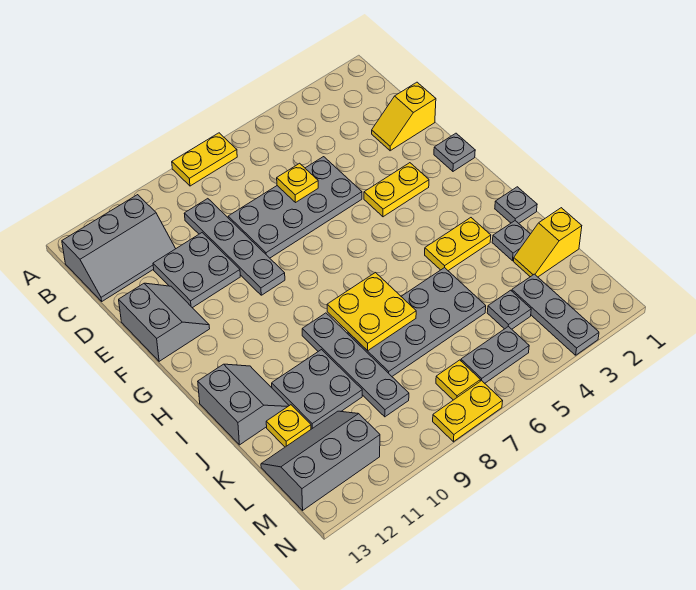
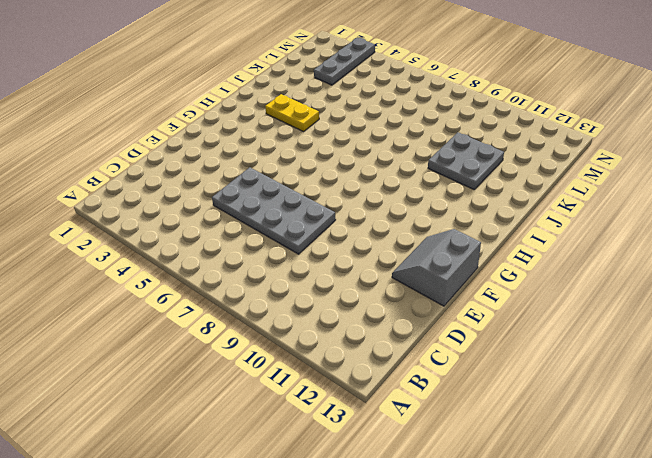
none -> yellow plate A7:A8 level 1
none -> grey slope B11:C13 level 1 top B
none -> grey plate C9:F9 level 1

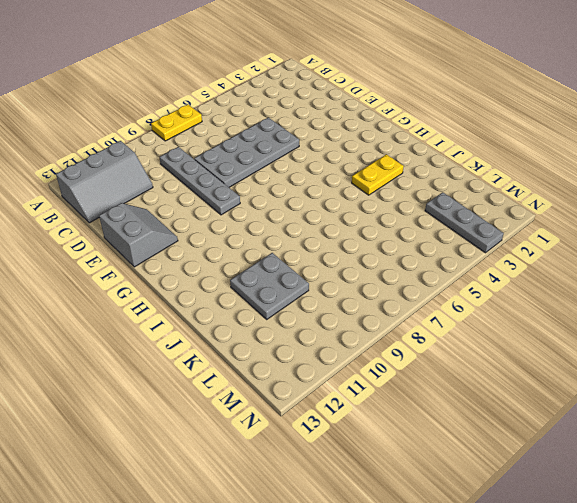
none -> yellow slope D1:D2 level 1 top 1
none -> grey plate D10:E11 level 1
none -> grey plate F1 level 1

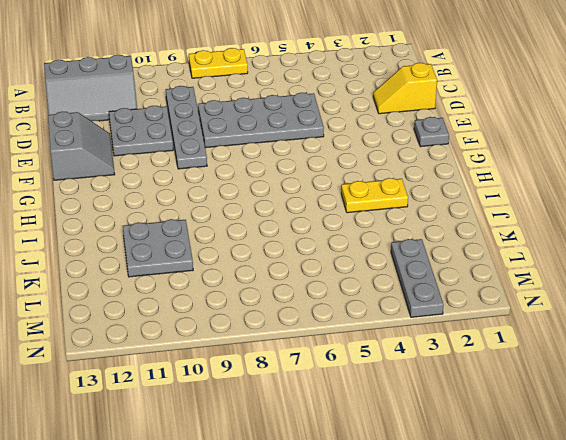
none -> yellow plate F3:F4 level 1
none -> grey plate I1 level 1
none -> grey plate I9:L9 level 1

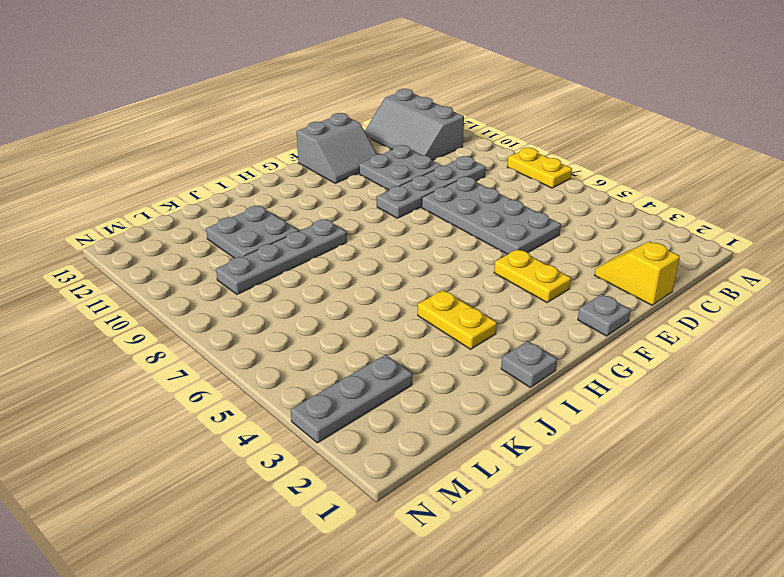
none -> grey slope I12:J13 level 1 top 13
none -> grey plate J2 level 1
none -> grey plate J5:K8 level 1

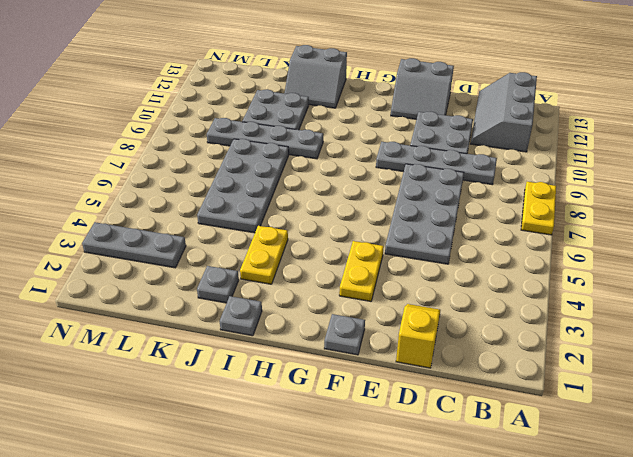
none -> yellow slope K1:K2 level 1 top 1
none -> yellow plate K12 level 1
none -> grey plate L4 level 1

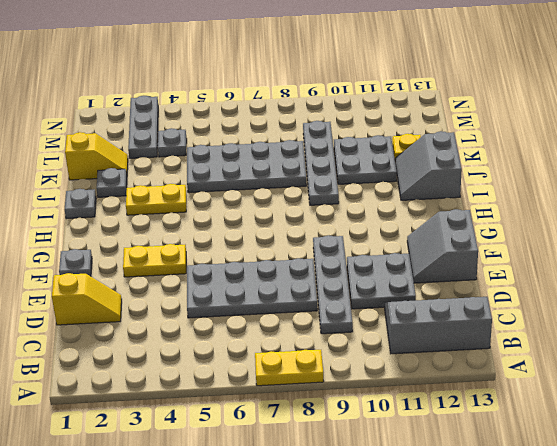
none -> grey slope L11:M13 level 1 top M
none -> grey plate M5:M6 level 1
none -> yellow plate M7 level 1

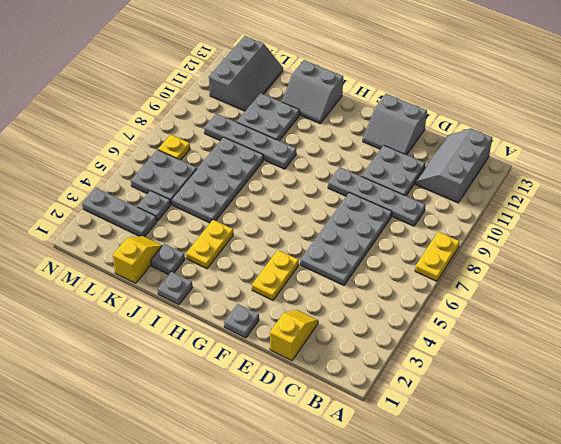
grey plate L5:M6 level 1 -> grey plate M5:M6 level 1
none -> yellow plate K12 level 1
none -> yellow plate N7:N8 level 1
none -> yellow plate D6 level 2

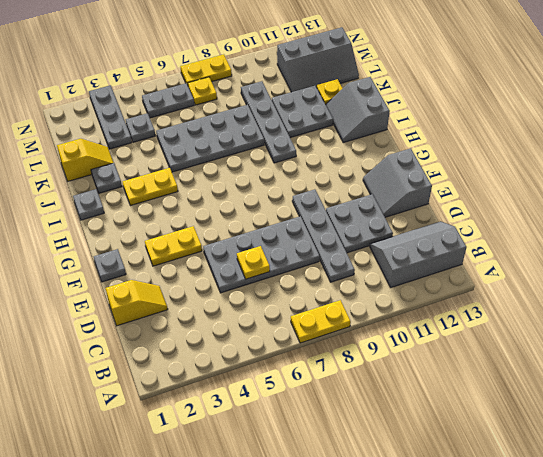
none -> yellow plate I7:J8 level 2

